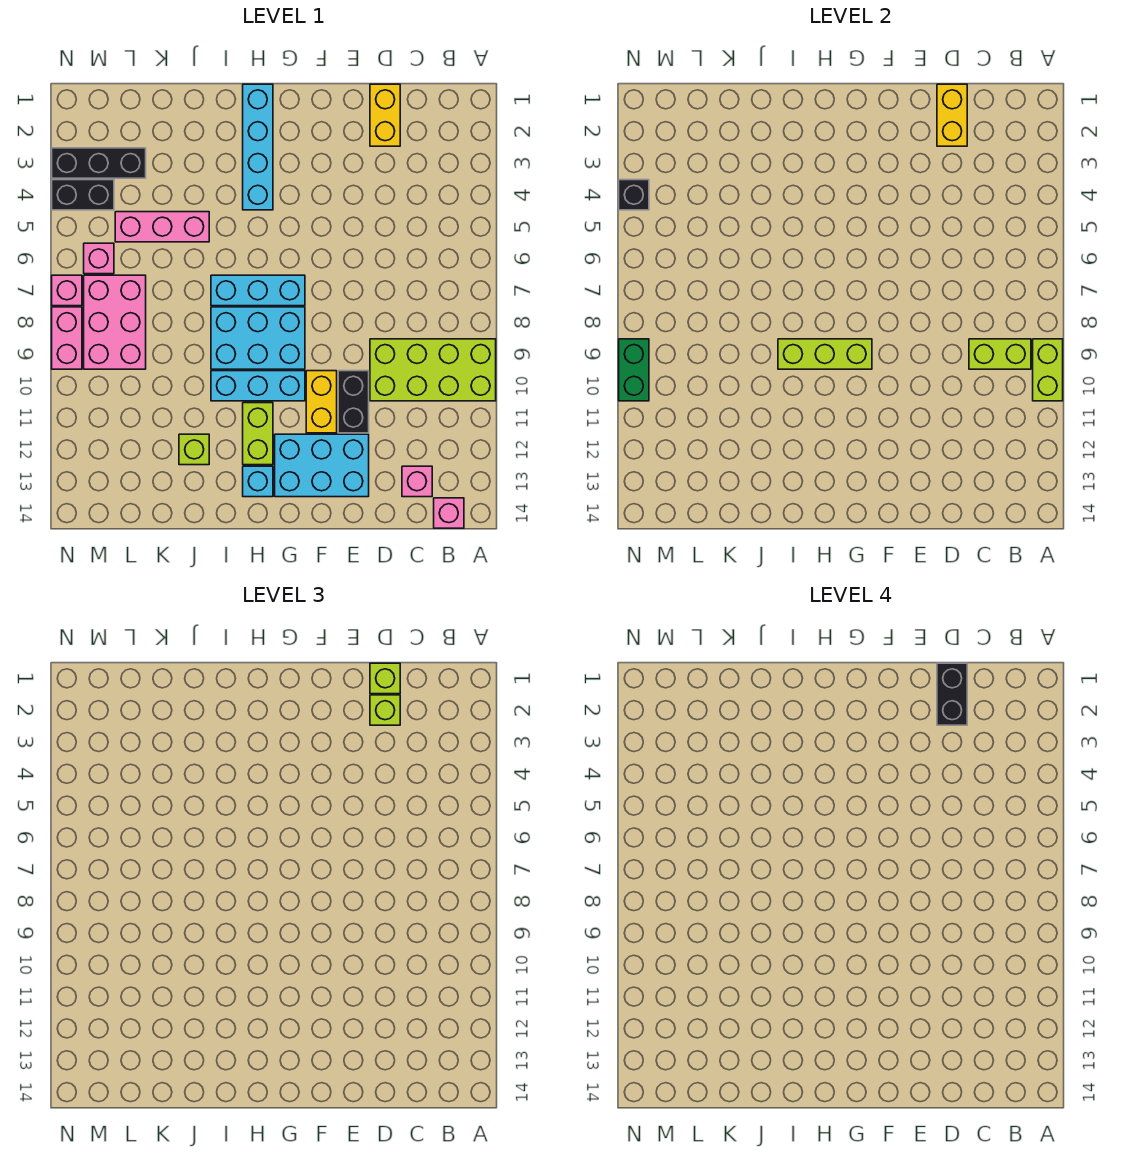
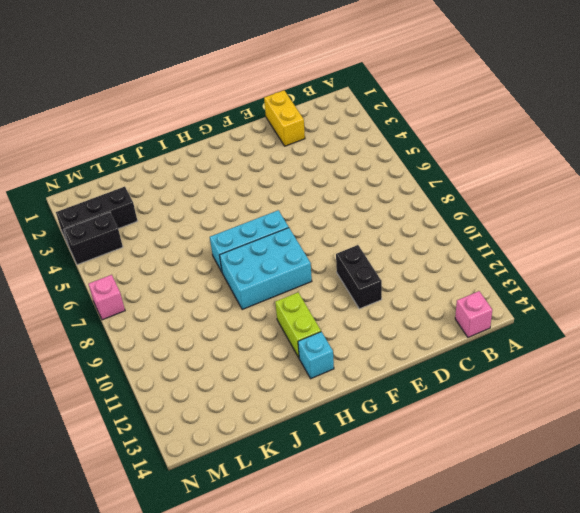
none -> lime brick A9:D10 level 1
none -> pink brick C13 level 1
none -> cyan brick E12:G13 level 1
none -> yellow brick F10:F11 level 1

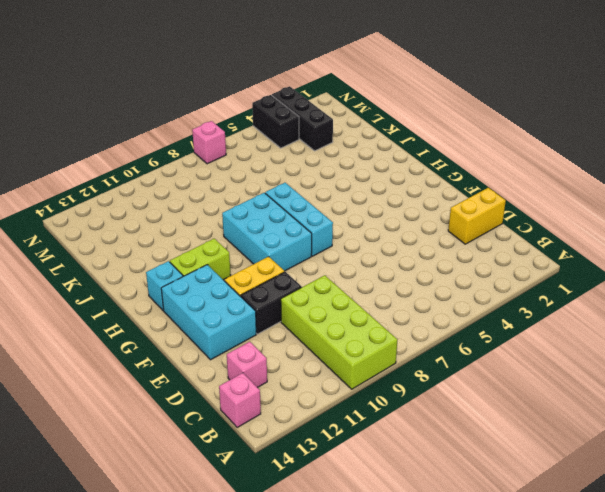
none -> cyan brick G10:I10 level 1
none -> cyan brick H1:H4 level 1
none -> pink brick J5:L5 level 1
none -> lime brick J12 level 1

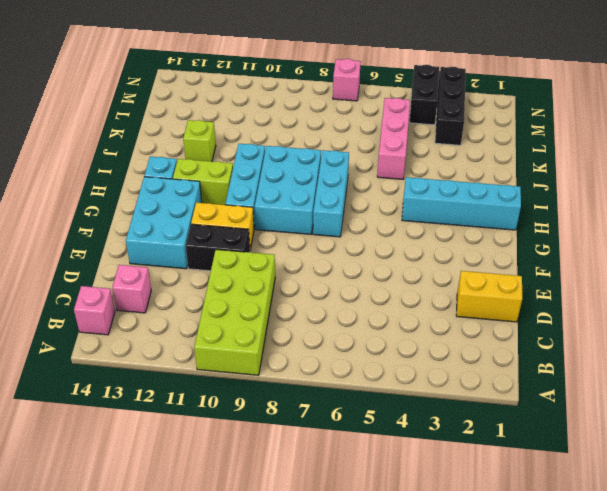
none -> pink brick L7:M9 level 1
none -> pink brick M6 level 1
none -> pink brick N8:N9 level 1
none -> lime brick A9:A10 level 2

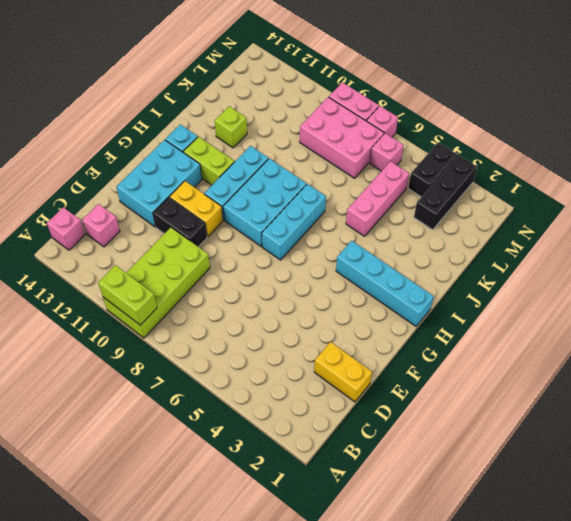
none -> lime brick B9:C9 level 2
none -> yellow brick D1:D2 level 2
none -> lime brick G9:I9 level 2
none -> black brick N4 level 2

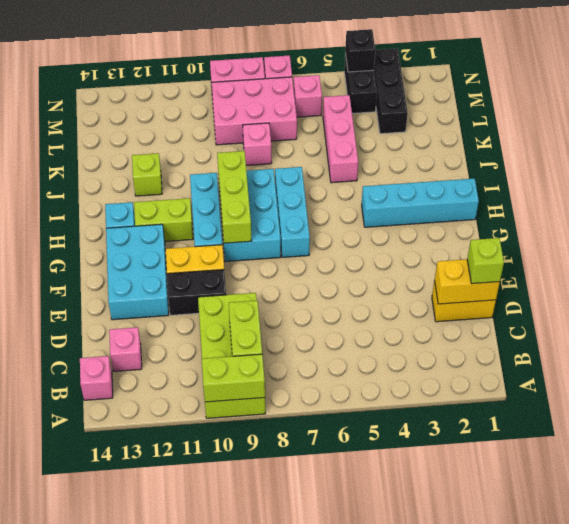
pink brick K8 level 1 -> none
none -> green brick N9:N10 level 2
none -> lime brick D2 level 3
none -> black brick D1:D2 level 4

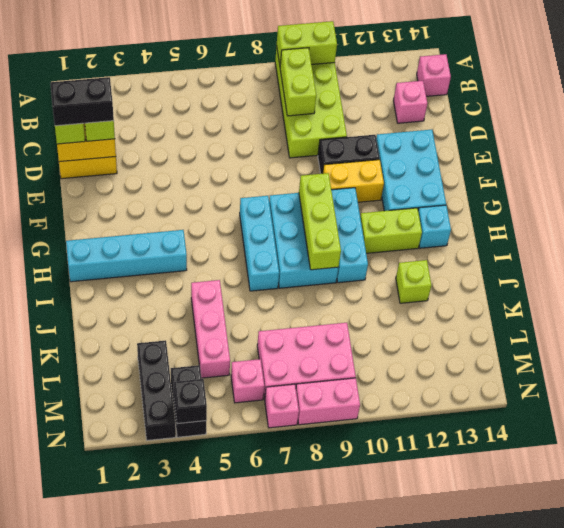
none -> green brick N9:N10 level 2

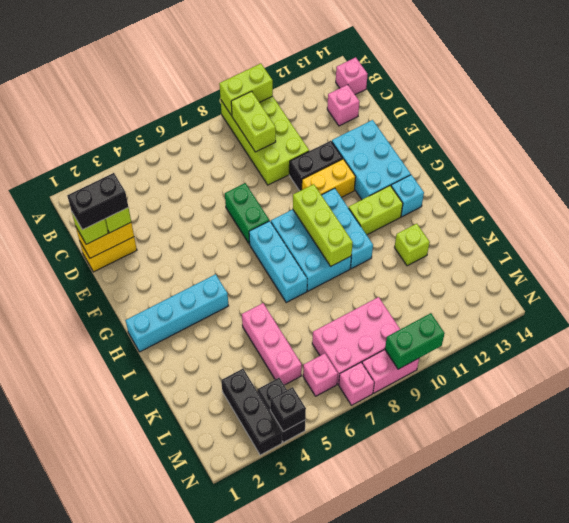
green brick E7:F7 level 1 -> none

